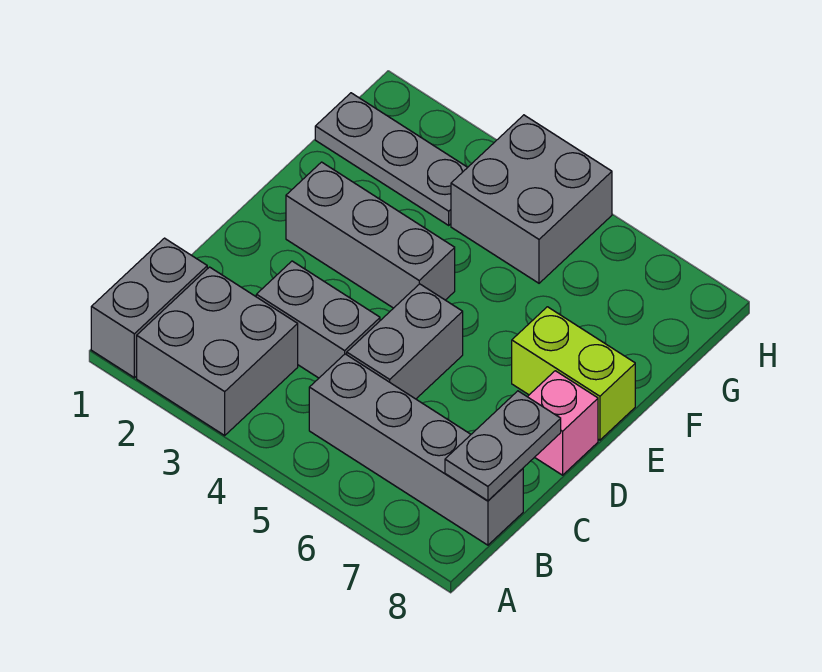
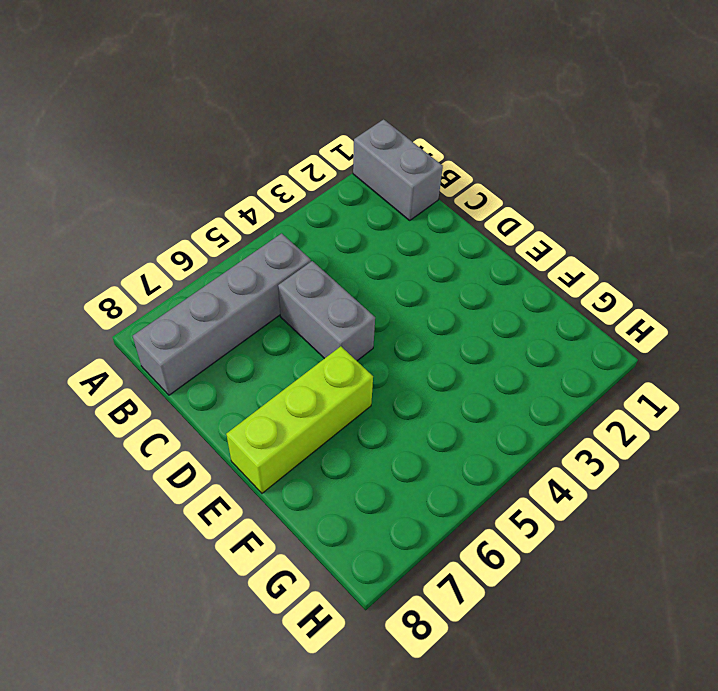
lime brick E6:E8 level 1 -> lime brick E7:E8 level 1
none -> grey brick A2:B3 level 1
none -> grey brick C3:C4 level 1

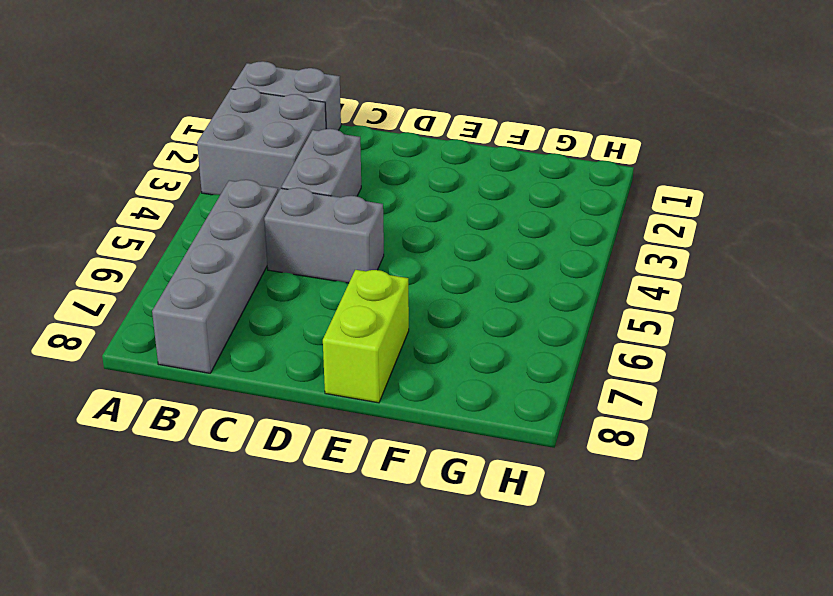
none -> pink brick D8 level 1
none -> grey brick E2:E4 level 1

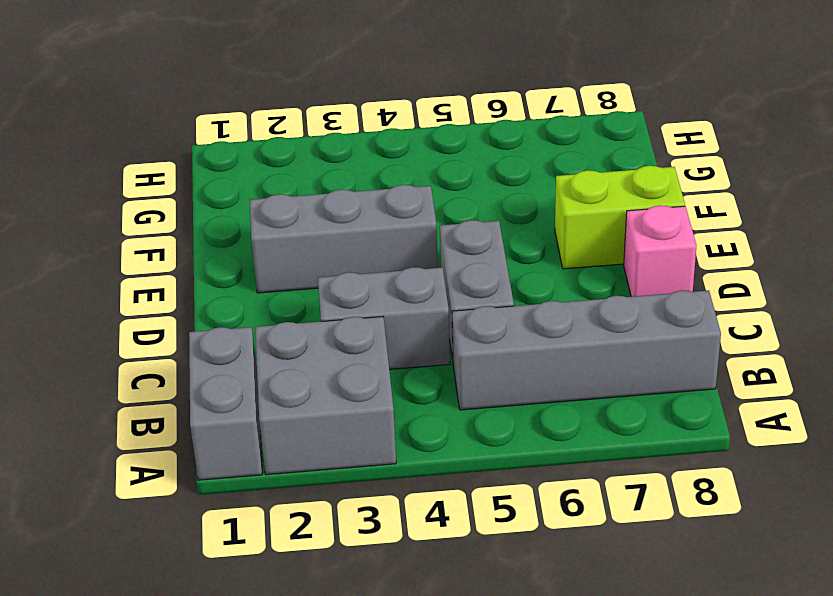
none -> grey plate G1:G3 level 1
none -> grey brick G4:H5 level 1

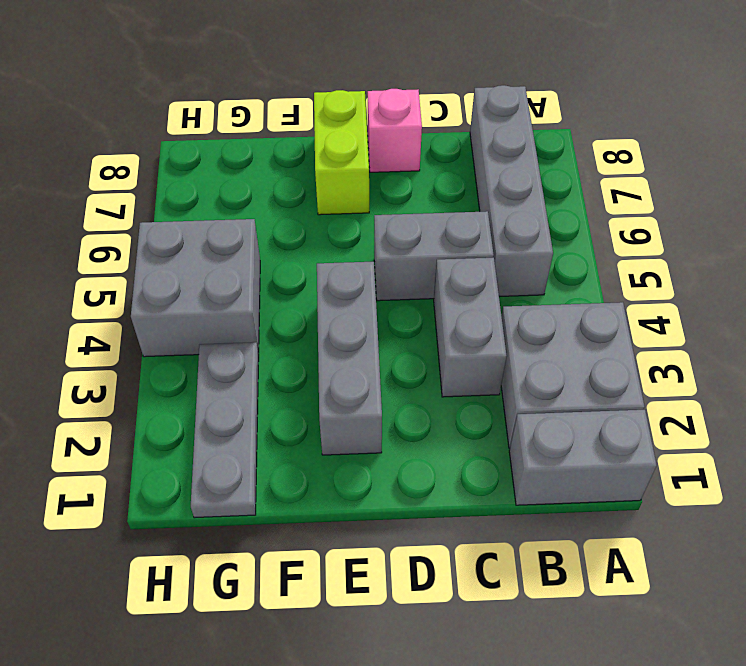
none -> grey plate B8:C8 level 2

